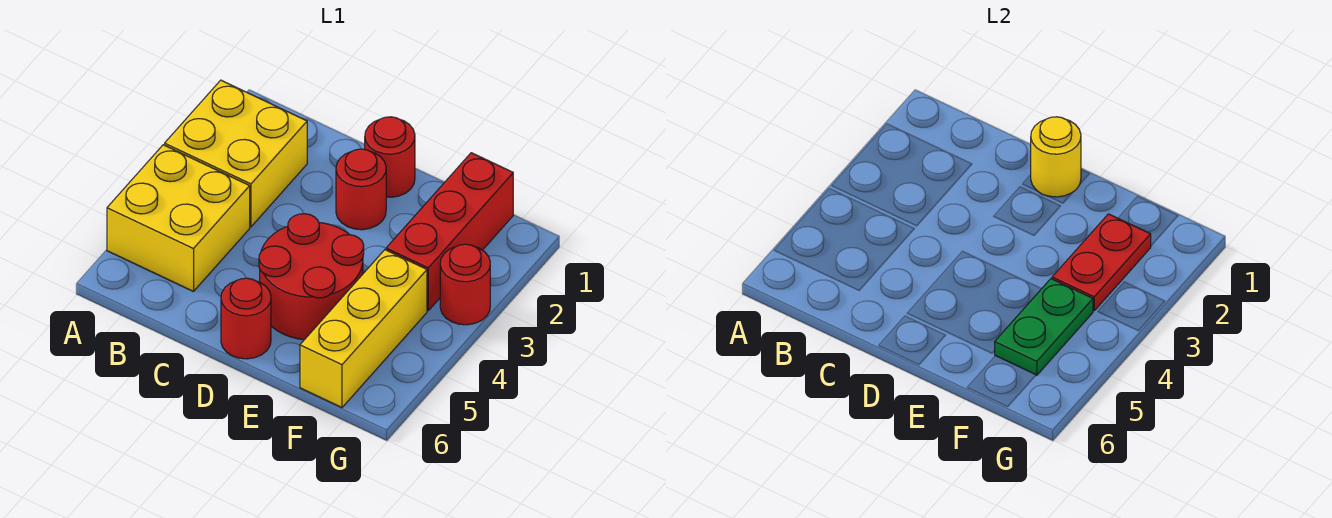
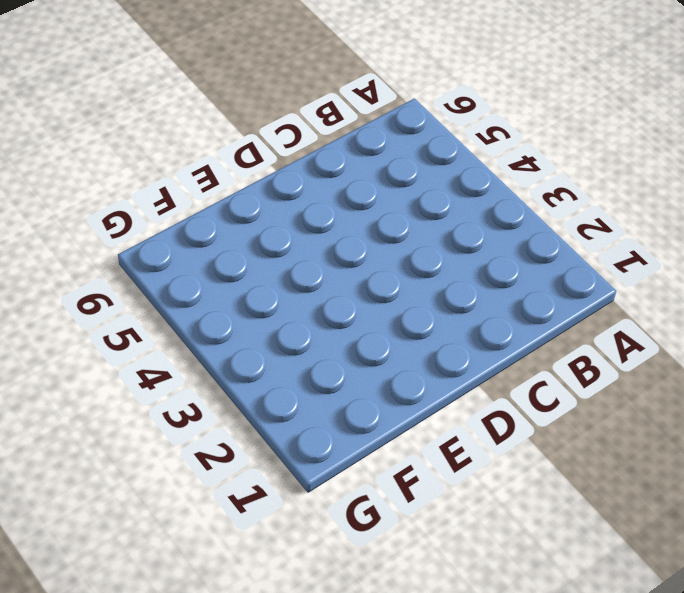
none -> yellow brick A2:B3 level 1
none -> yellow brick A4:B5 level 1
none -> red round brick D1 level 1

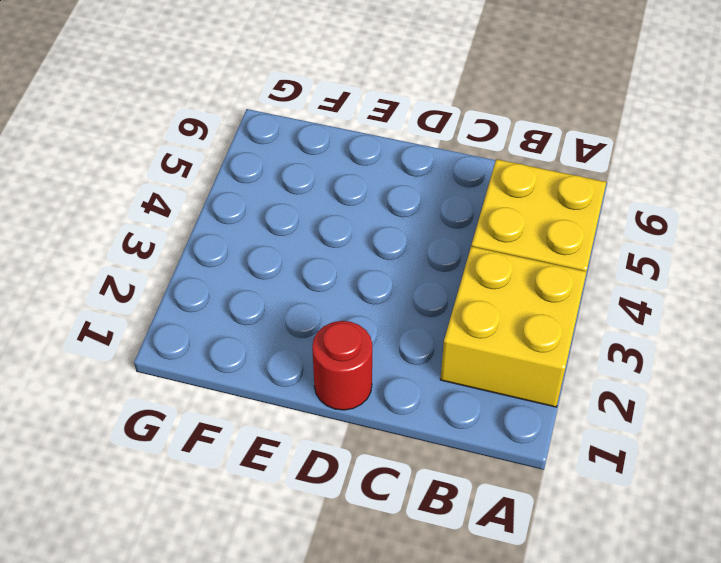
none -> red round brick D2 level 1
none -> red round brick D4:E5 level 1
none -> red round brick D6 level 1

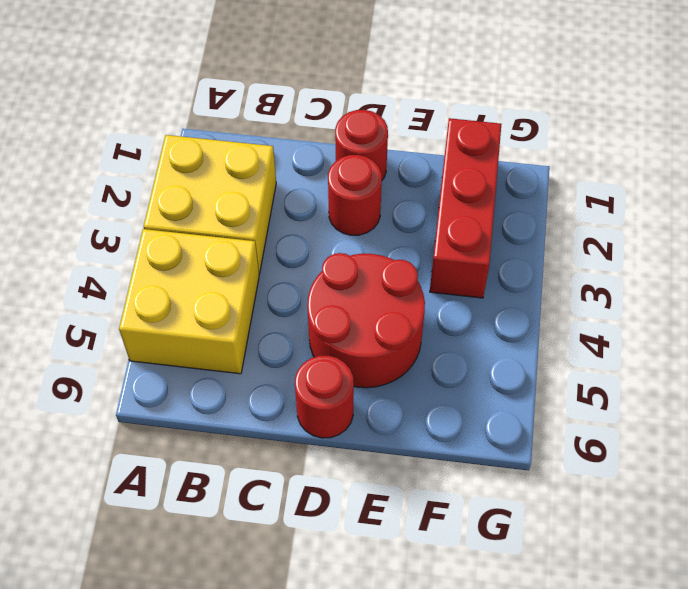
none -> yellow brick F4:F6 level 1
none -> red round brick G3 level 1
none -> yellow round brick D1 level 2

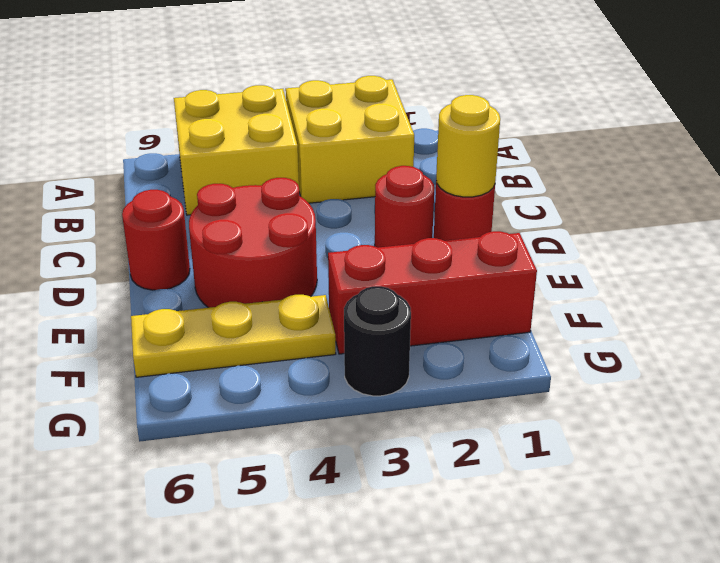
yellow plate F4:F6 level 1 -> yellow brick F4:F6 level 1
black round brick G3 level 1 -> red round brick G3 level 1
none -> red plate F2:F3 level 2
none -> green plate F4:F5 level 2

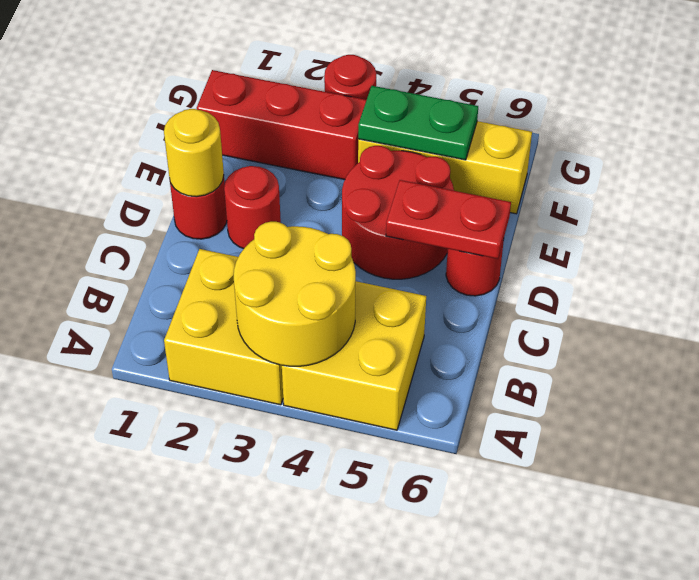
yellow round brick A3:B4 level 2 -> none
red plate D5:D6 level 2 -> red plate F2:F3 level 2

